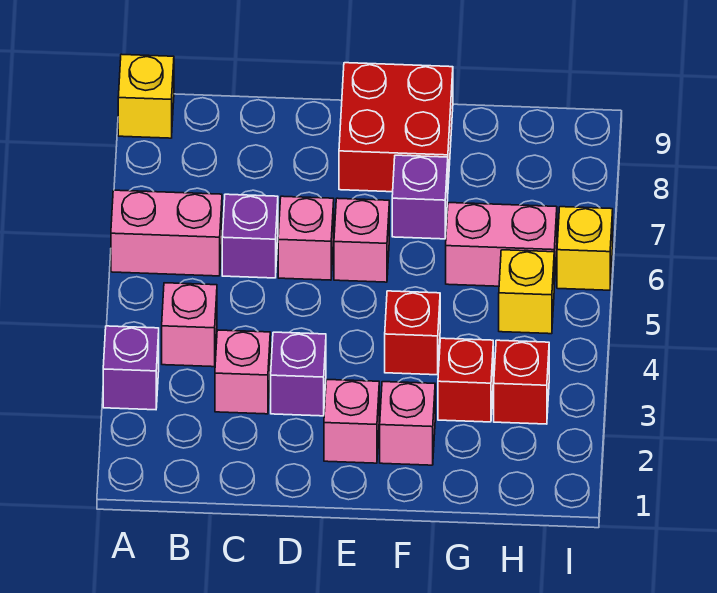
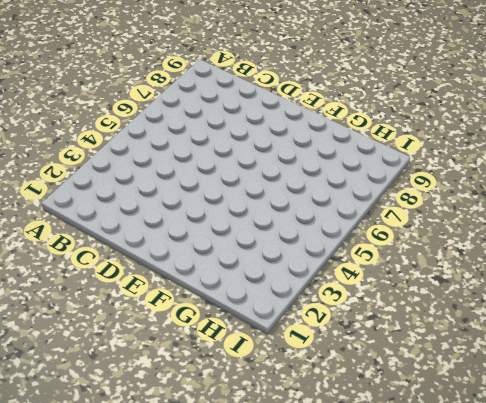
none -> purple brick A3 level 1
none -> pink brick A6:B6 level 1
none -> yellow brick A9 level 1

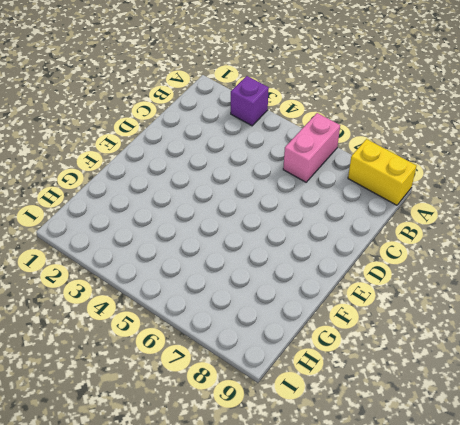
yellow brick A8:A9 level 1 -> yellow brick A9 level 1
none -> pink brick B4 level 1
none -> pink brick C3 level 1
none -> purple brick C6 level 1

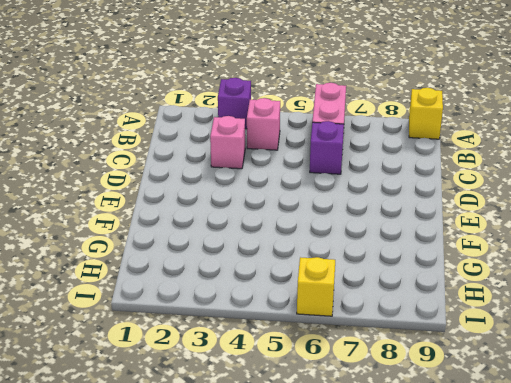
none -> purple brick D3 level 1
none -> pink brick D6 level 1
none -> pink brick E2 level 1

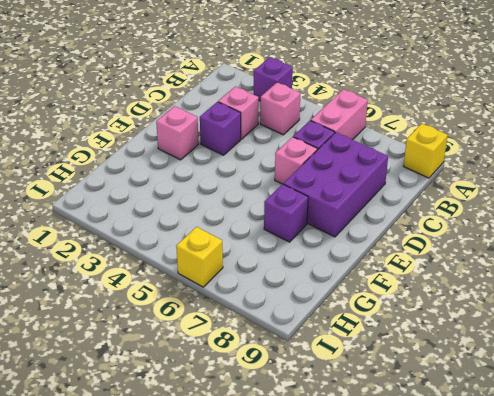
purple brick C7:E8 level 1 -> red brick E8:F9 level 1
none -> pink brick E6 level 1
none -> pink brick F2 level 1
none -> red brick F4 level 1

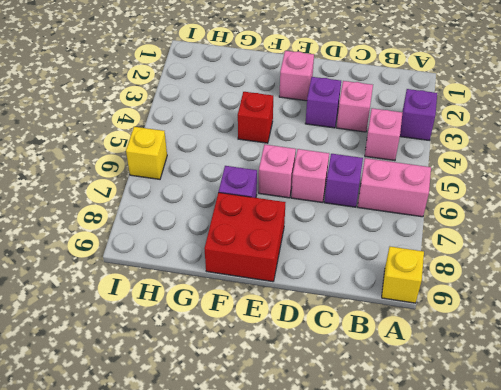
none -> pink brick F2 level 1
none -> red brick G3 level 1
none -> pink brick G6:H6 level 1

